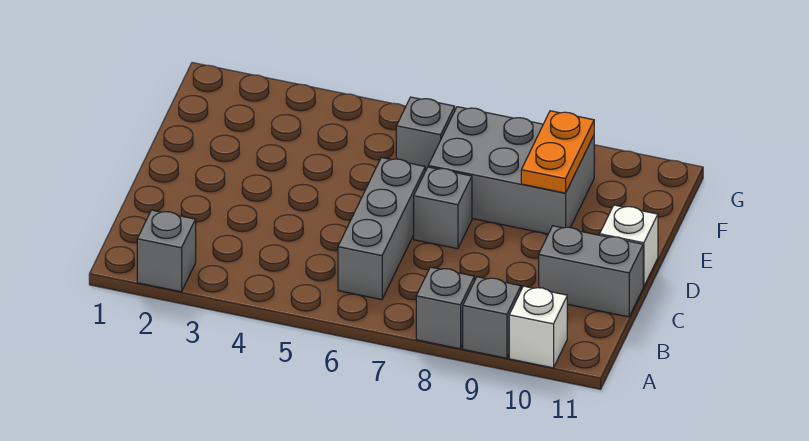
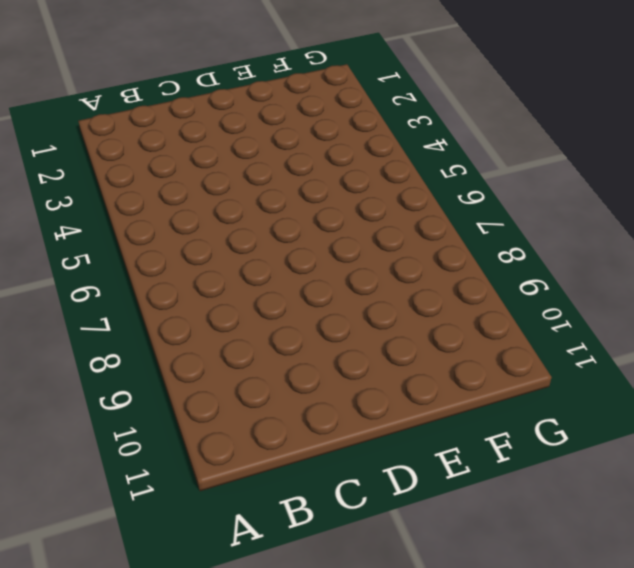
none -> grey brick A2 level 1
none -> grey brick A8 level 1

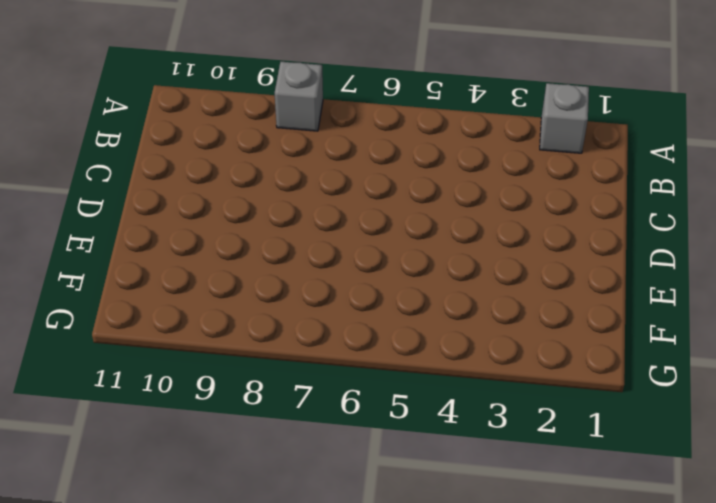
none -> grey brick A9 level 1
none -> white brick A10 level 1

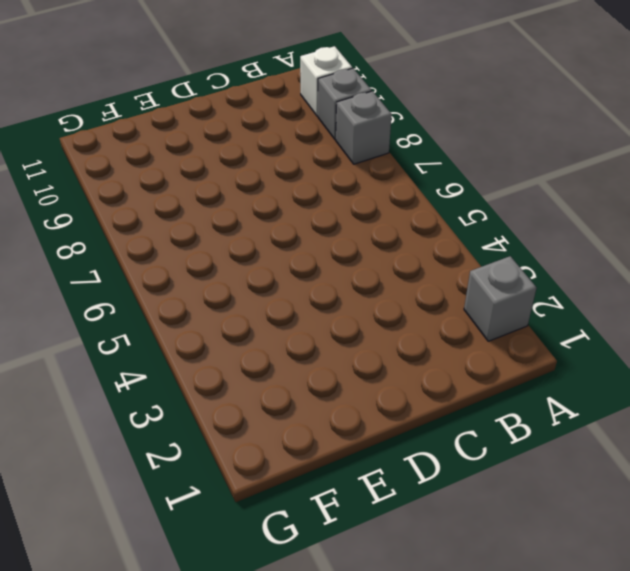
none -> grey brick B6:D6 level 1
none -> grey brick C10:C11 level 1

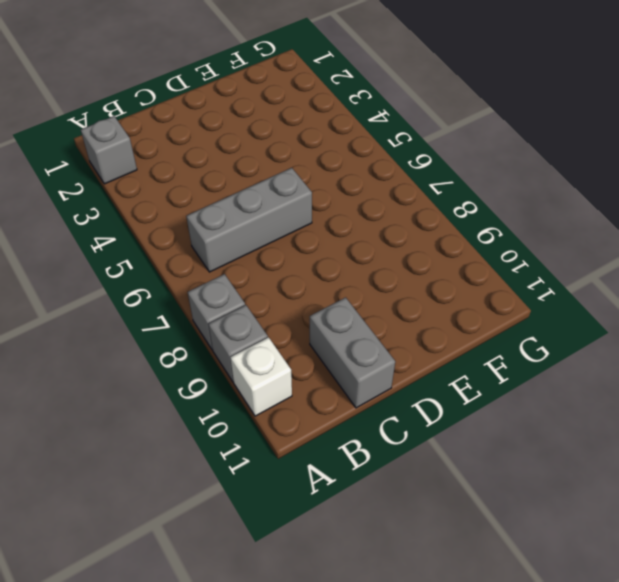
none -> grey brick D7 level 1
none -> white brick D11 level 1

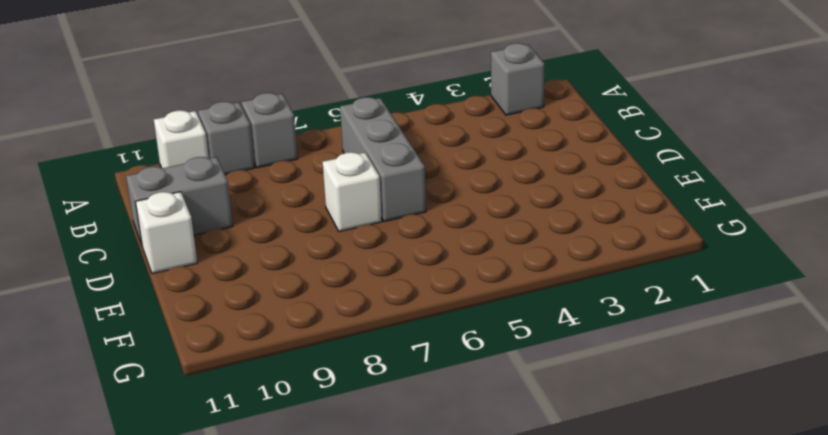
white brick D7 level 1 -> grey brick D7 level 1
none -> grey brick E7:F9 level 1
none -> grey brick F6 level 1

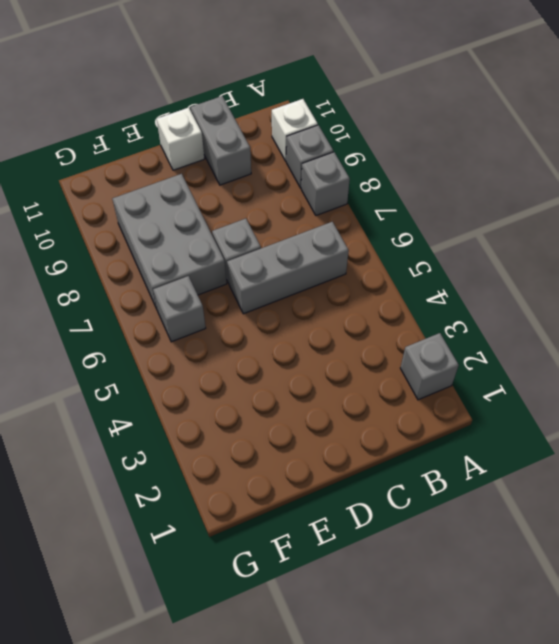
none -> orange plate E9:F9 level 2

